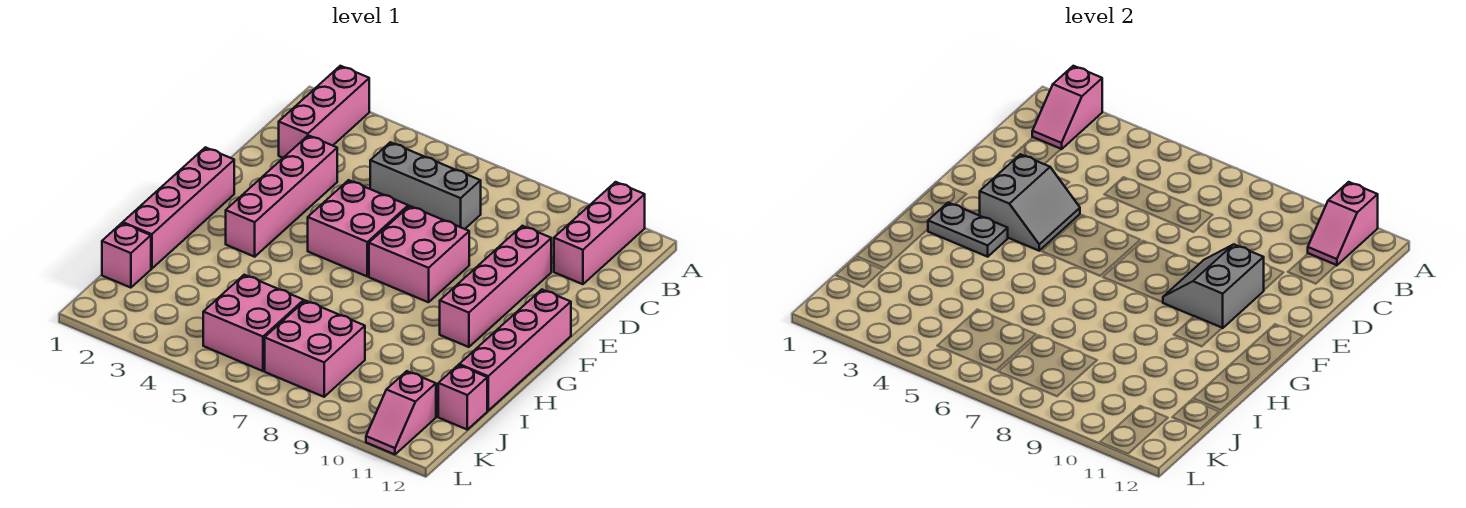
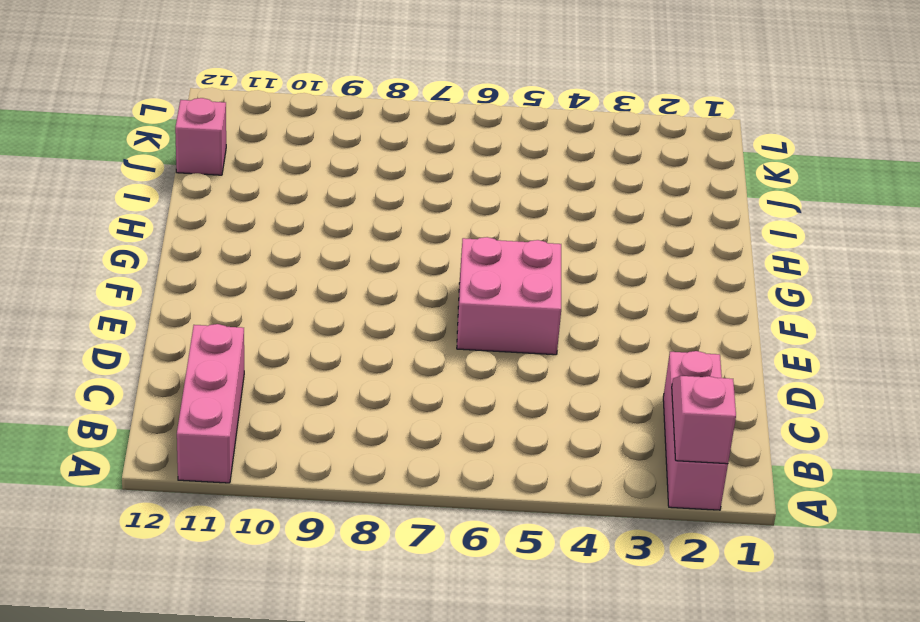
none -> grey brick C5:C7 level 1
none -> pink brick D3:G3 level 1
none -> pink brick D10:G10 level 1

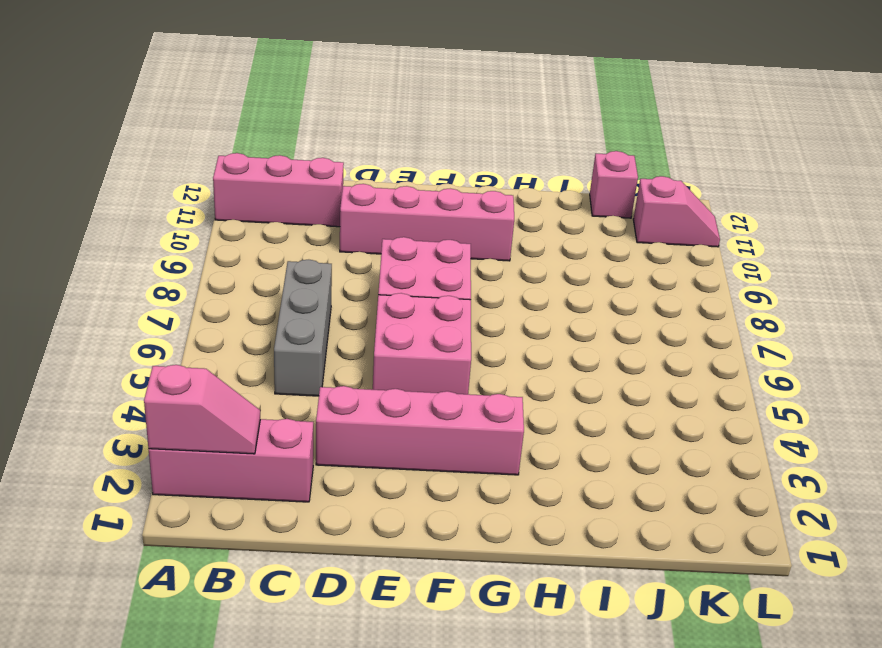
none -> pink brick F1:I1 level 1
none -> pink brick F12:I12 level 1
none -> pink brick J1 level 1

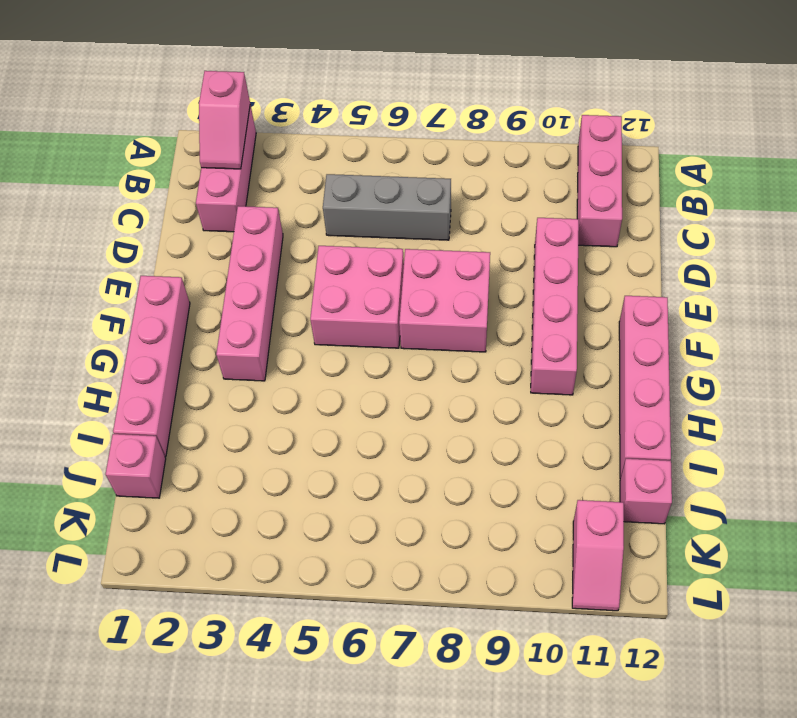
none -> pink brick J5:K6 level 1
none -> pink brick J7:K8 level 1
none -> pink slope A11:B11 level 2 top A

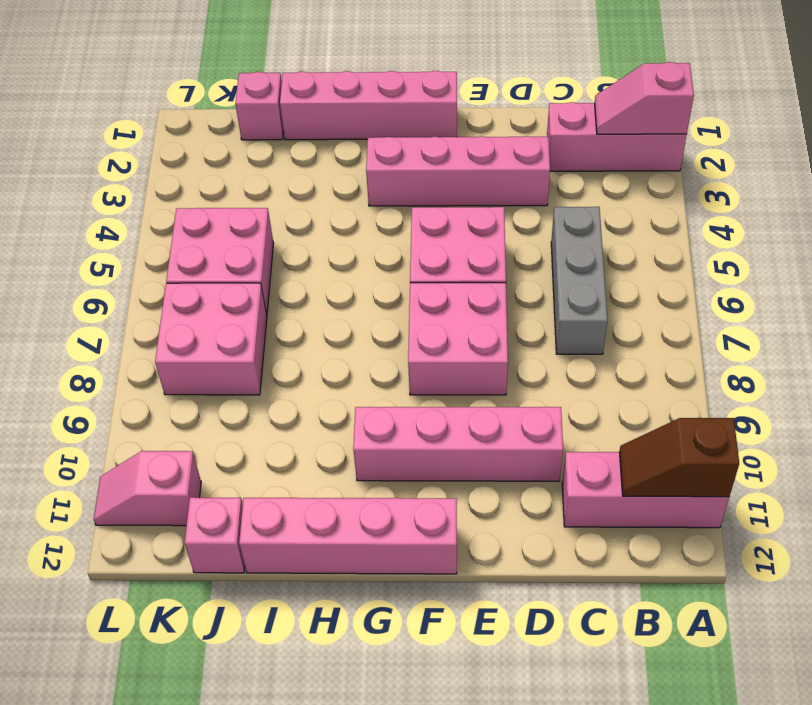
brown slope A11:B11 level 2 top A -> pink slope A11:B11 level 2 top A
none -> grey slope E3:F4 level 2 top 3
none -> grey slope E9:F10 level 2 top 10
none -> grey plate G2:G3 level 2

